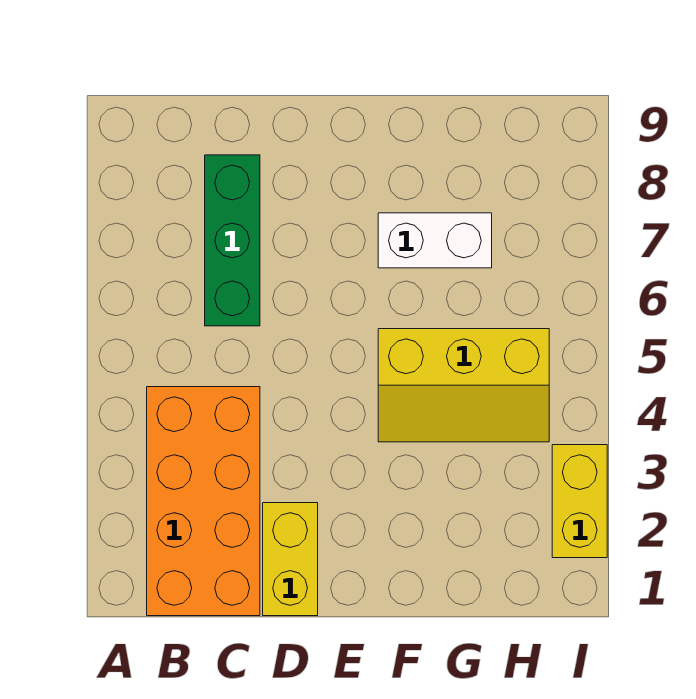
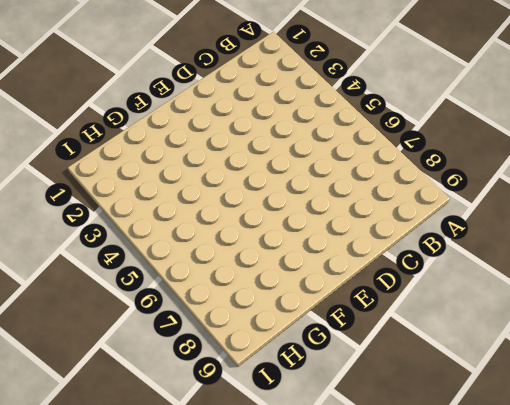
none -> orange brick B1:C4 level 1
none -> green brick C6:C8 level 1

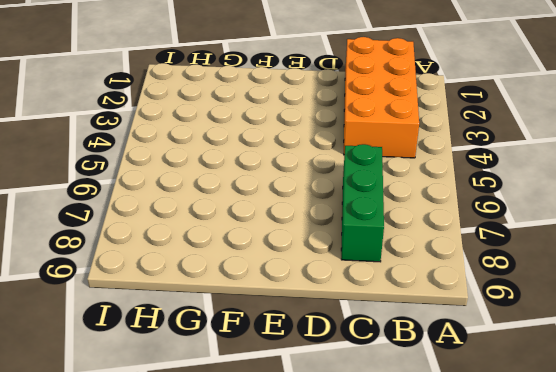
none -> yellow brick D1:D2 level 1
none -> yellow slope F4:H5 level 1 top 5

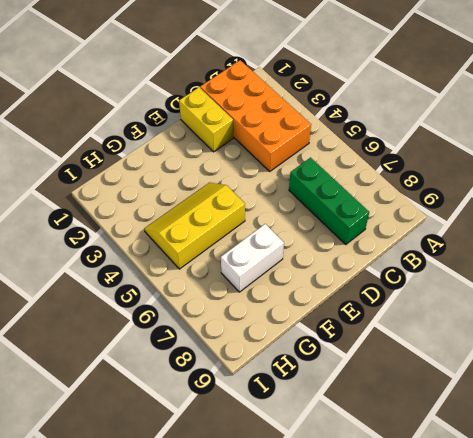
none -> yellow brick I2:I3 level 1

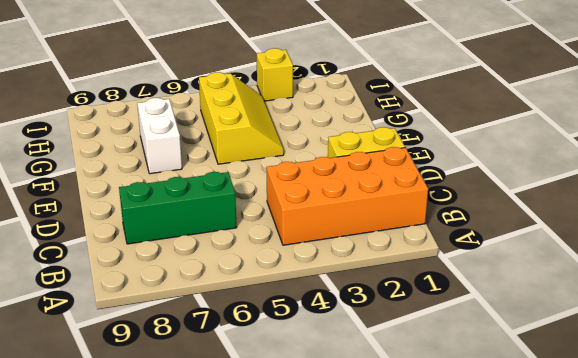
yellow brick I3 level 1 -> yellow brick I2:I3 level 1

